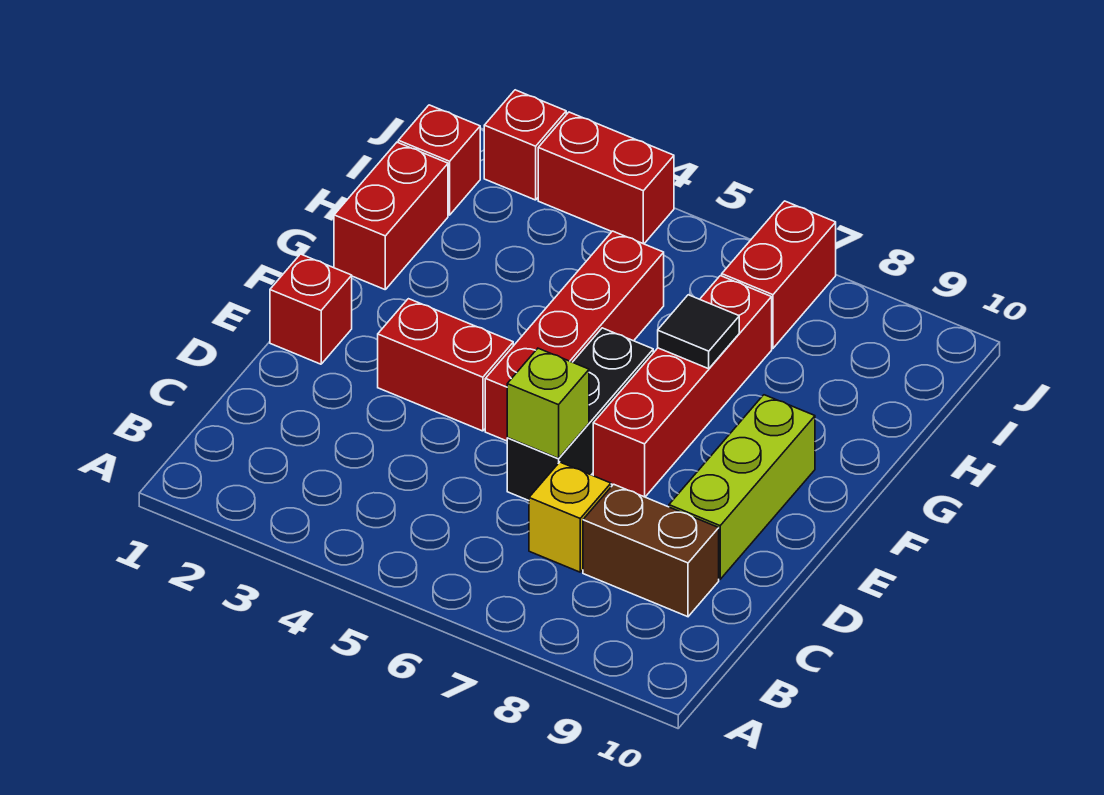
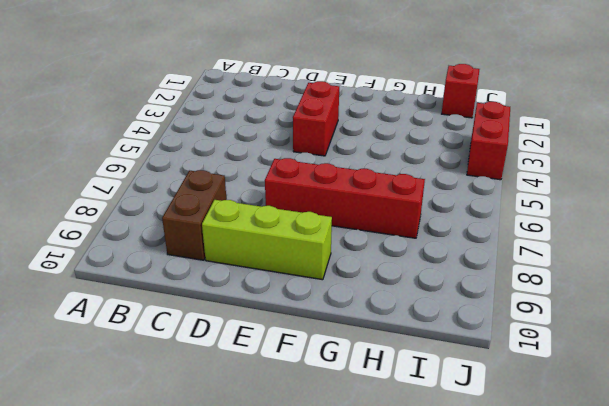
none -> yellow brick C7 level 1
none -> black brick D6:F6 level 1
none -> red brick E1 level 1

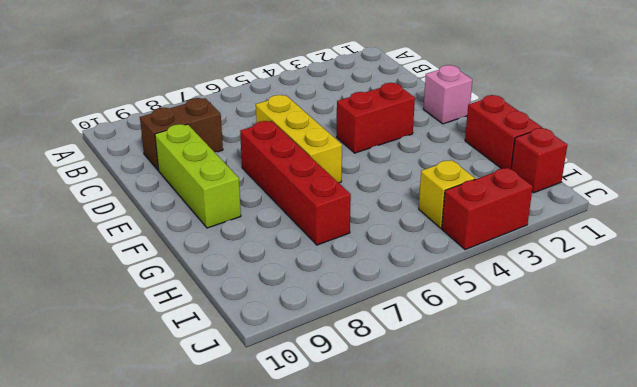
yellow brick D6:F6 level 1 -> black brick D6:F6 level 1
pink brick E1 level 1 -> red brick E1 level 1
yellow brick I4 level 1 -> yellow brick C7 level 1
none -> red brick E5:H5 level 1
none -> red brick I7:J7 level 1
none -> red brick J2 level 1

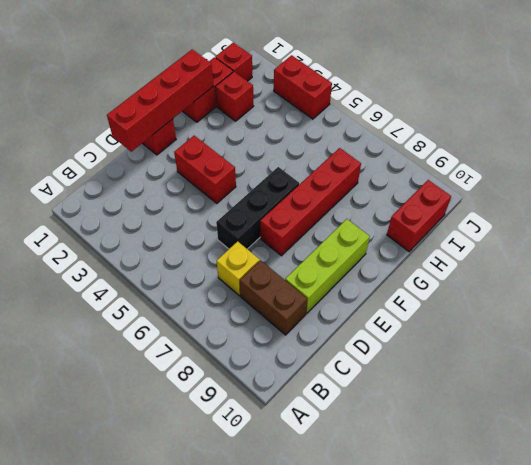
red brick D1:G1 level 2 -> red brick E5:H5 level 1
red brick H2 level 1 -> red brick J2 level 1
red brick H10:I10 level 1 -> red brick I7:J7 level 1
none -> lime brick D6 level 2
none -> black tile G7 level 2

